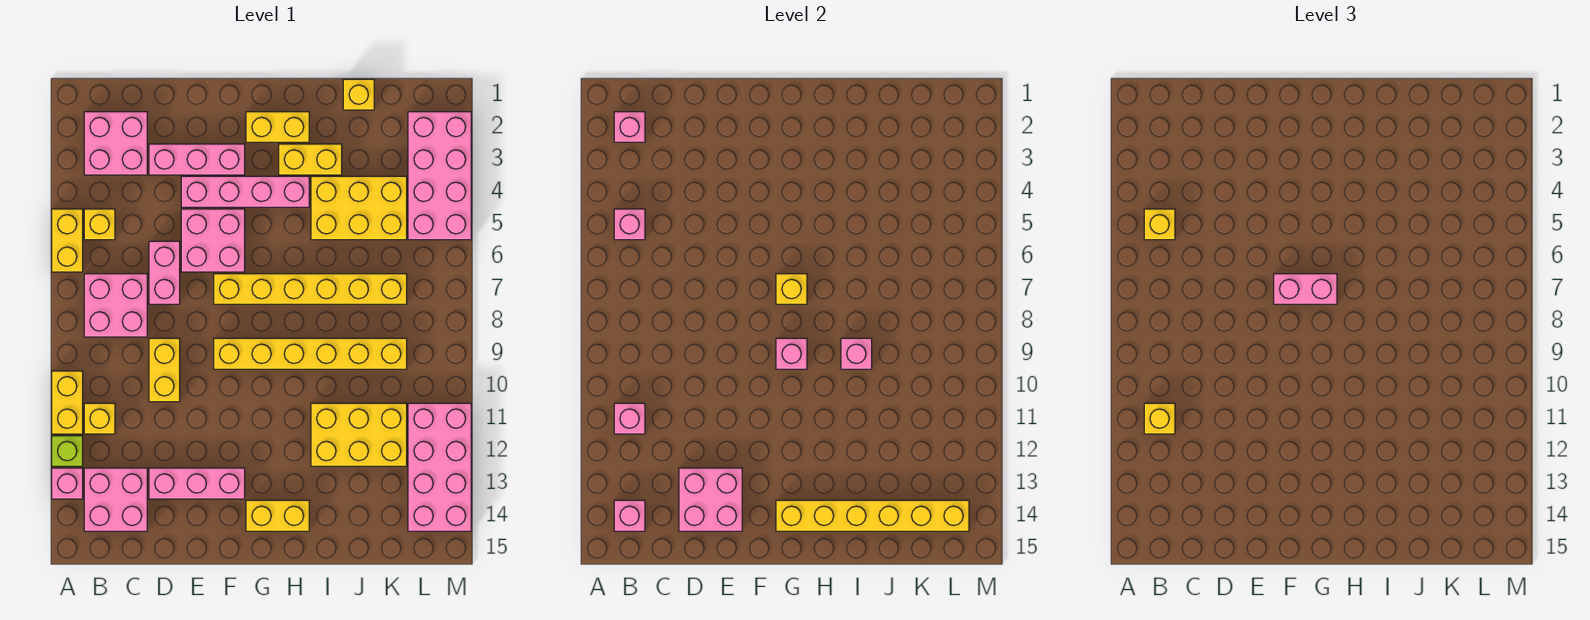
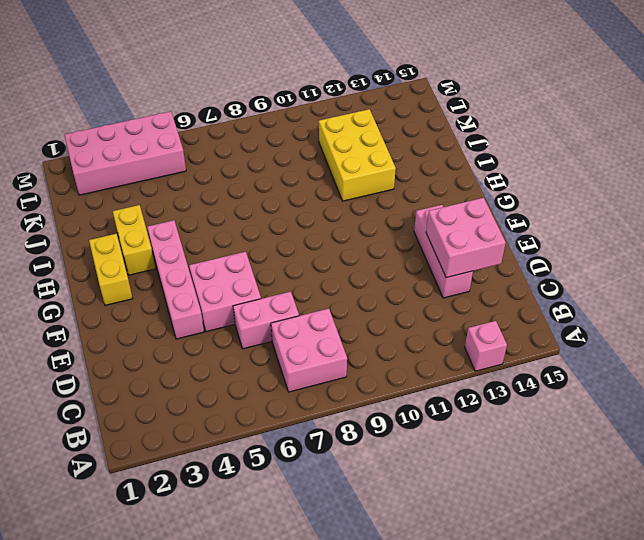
none -> yellow brick A5:A6 level 1
none -> yellow brick A10:A11 level 1
none -> lime brick A12 level 1
none -> pink brick B2:C3 level 1

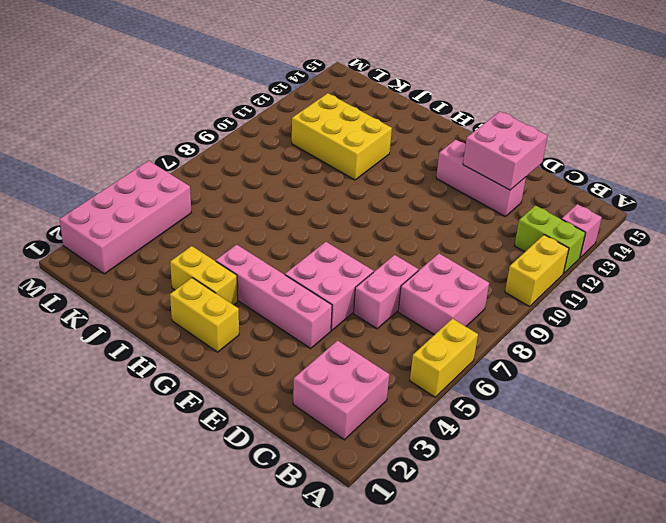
lime brick A12:B12 level 1 -> lime brick A12 level 1
none -> yellow brick B5 level 1
none -> yellow brick B11 level 1
none -> pink brick B13:C14 level 1
none -> pink brick D3:F3 level 1

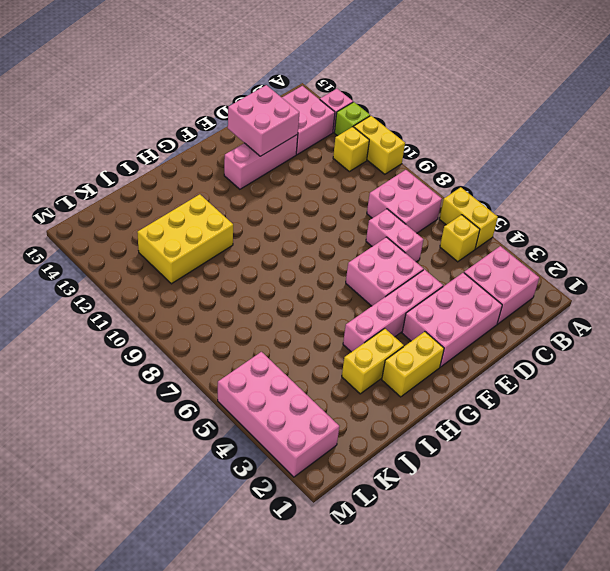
pink brick D2:F3 level 1 -> pink brick D3:F3 level 1
none -> yellow brick D9:D10 level 1
none -> yellow brick F7:K7 level 1
none -> yellow brick F9:K9 level 1
none -> yellow brick G14:H14 level 1

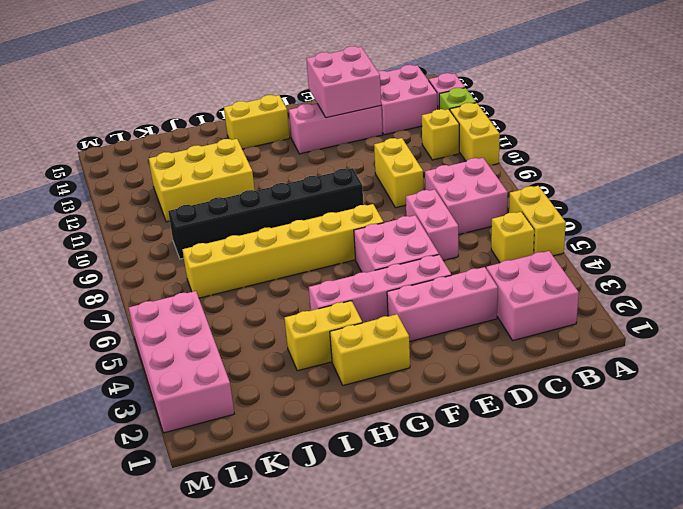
black brick F9:K9 level 1 -> yellow brick F9:K9 level 1
none -> yellow brick I4:K5 level 1
none -> yellow brick J1 level 1
none -> pink brick L11:M14 level 1
none -> pink brick B2 level 2

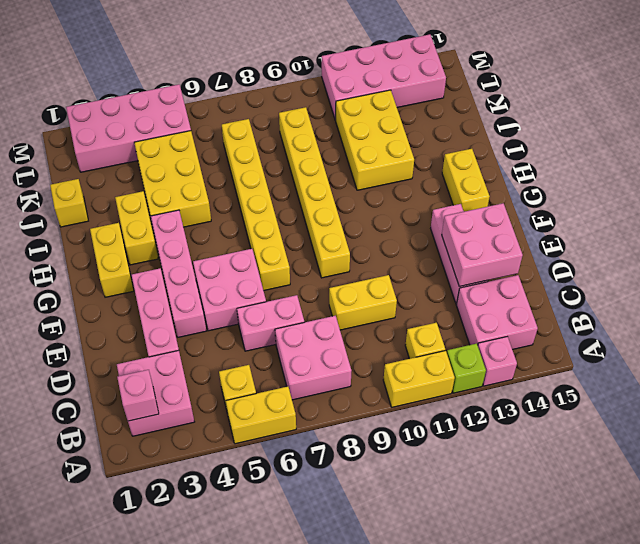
none -> pink brick B5 level 2
none -> pink brick B11 level 2
none -> pink brick B14 level 2
none -> yellow brick G7 level 2

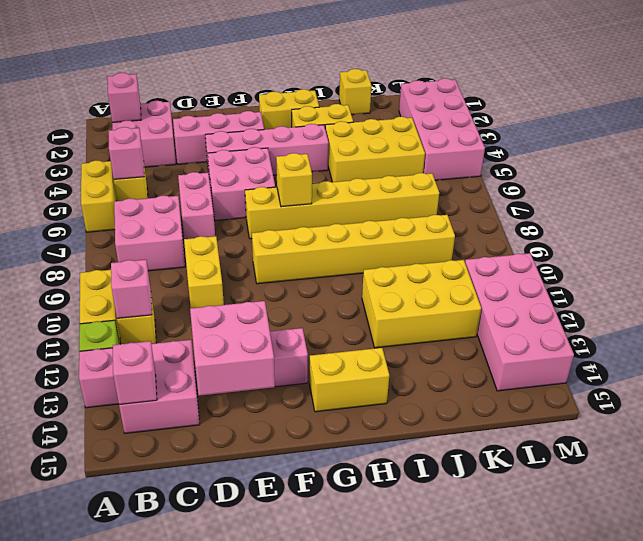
none -> pink brick G9 level 2
none -> yellow brick G14:L14 level 2
none -> pink brick I9 level 2
none -> yellow brick B5 level 3

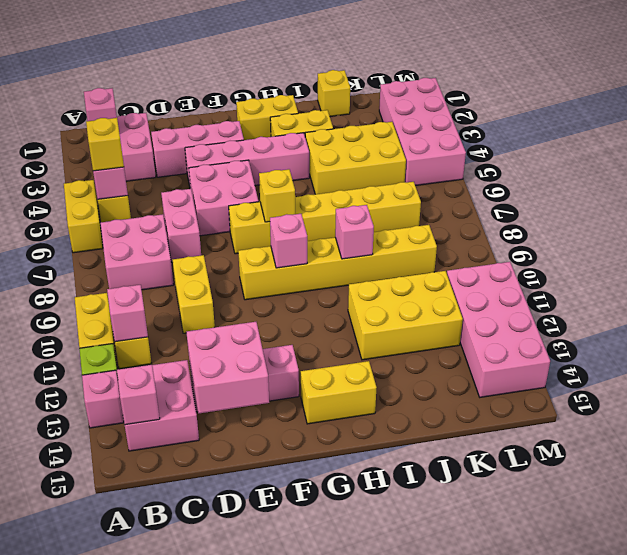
none -> yellow brick G14:L14 level 2
none -> yellow brick B11 level 3
none -> pink brick F7:G7 level 3

